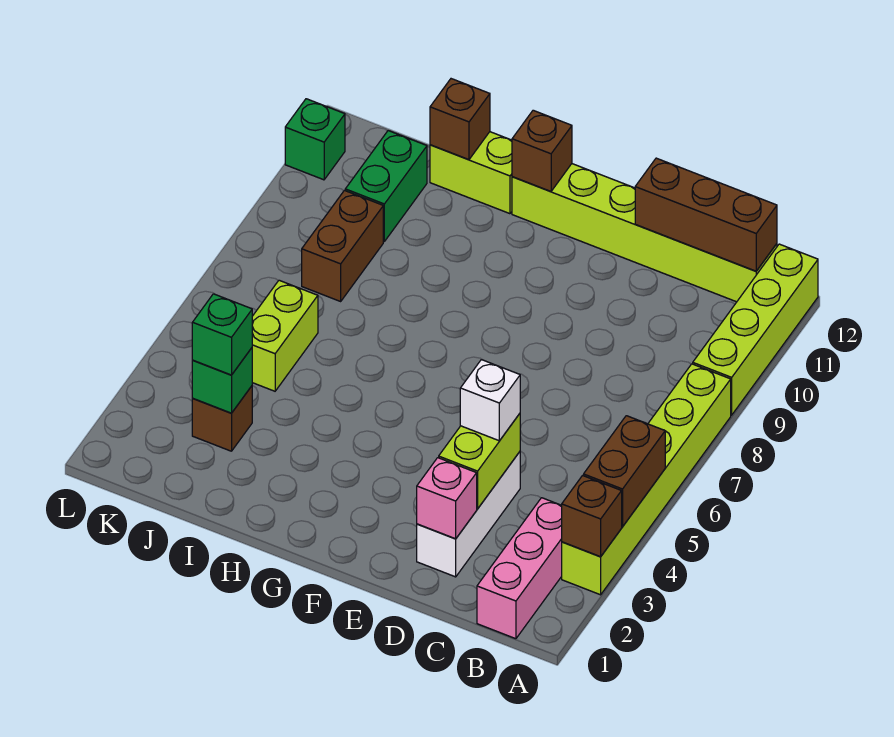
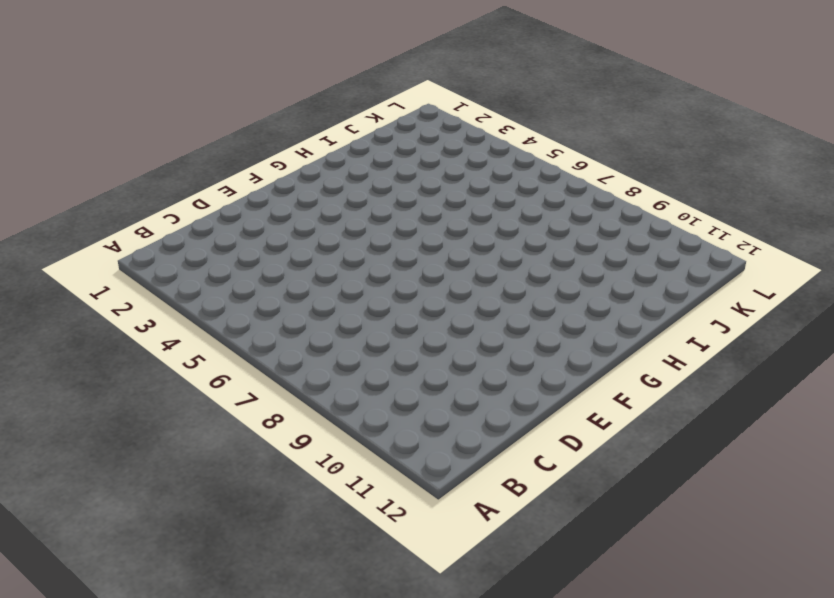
none -> lime brick A3:A8 level 1
none -> lime brick A9:A12 level 1
none -> pink brick B1:B3 level 1

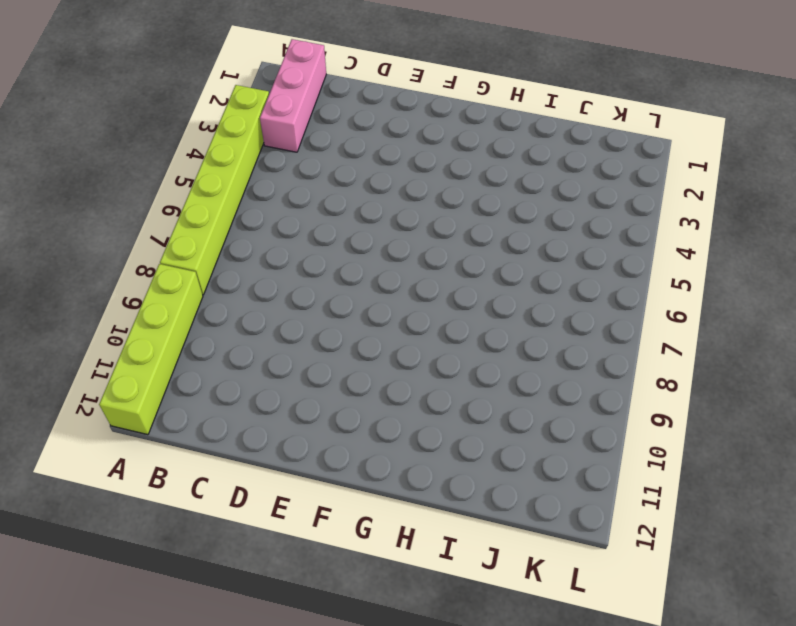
none -> lime brick B12:G12 level 1
none -> white brick D2:D4 level 1
none -> lime brick H12:I12 level 1

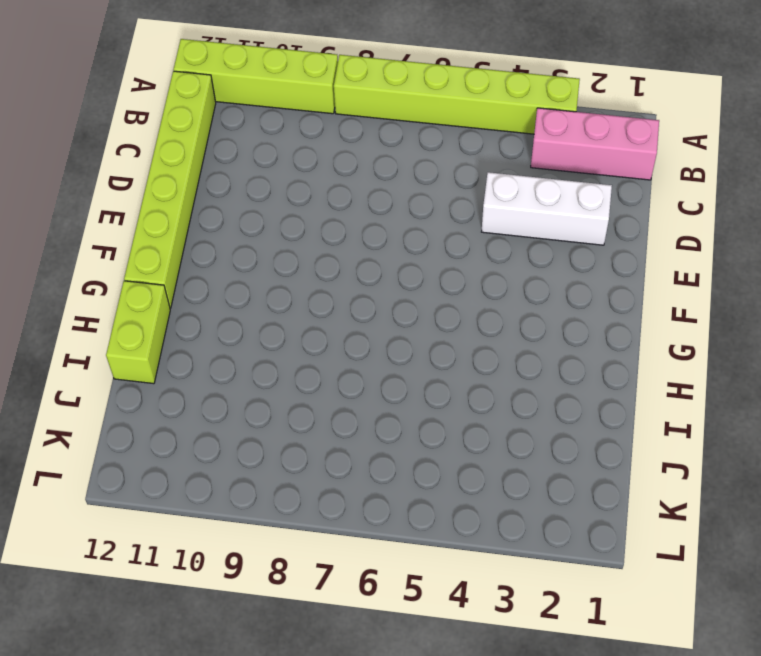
none -> brown brick J3 level 1
none -> lime brick J5:J6 level 1
none -> brown brick J8:J9 level 1

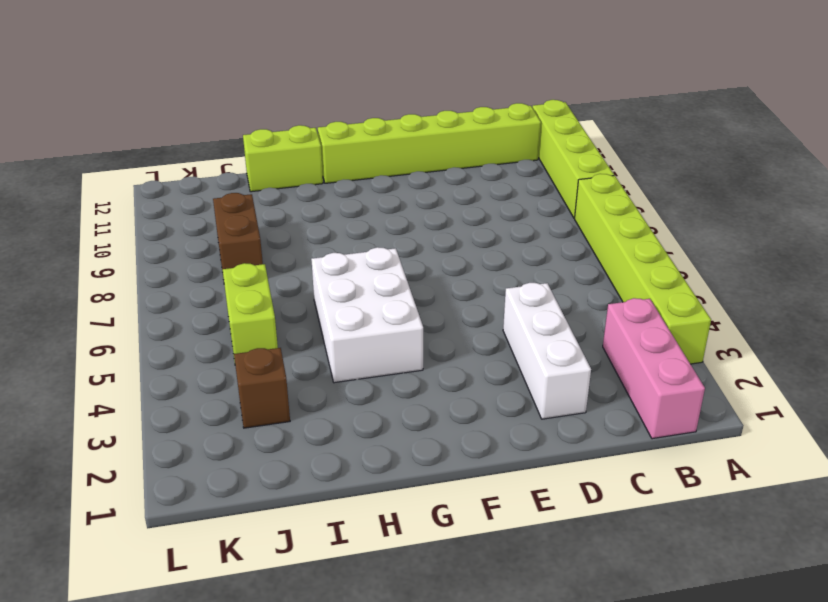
white brick G4:H6 level 1 -> none
none -> green brick J10:J11 level 1
none -> green brick L11 level 1
none -> brown brick A3 level 2

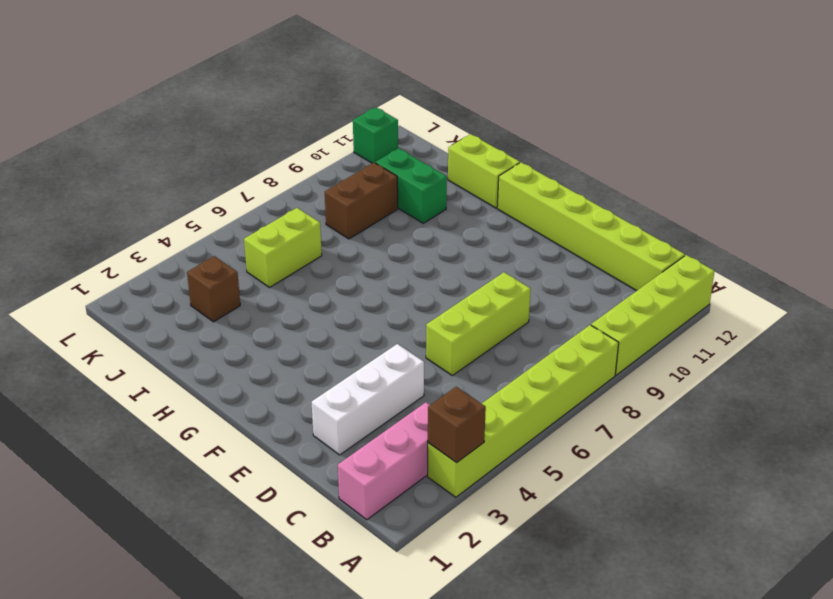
lime brick D6:D8 level 1 -> none
green brick I10:J10 level 1 -> green brick J10:J11 level 1
none -> brown brick A4:A5 level 2
none -> brown brick B12:D12 level 2
none -> pink brick D2 level 2

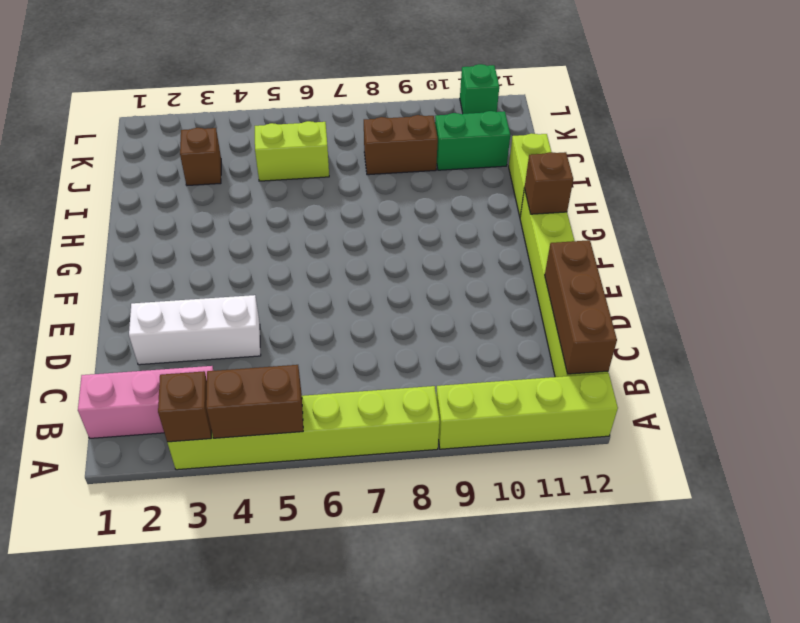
none -> pink brick D2 level 2
none -> lime brick D3:D4 level 2
none -> brown brick I12 level 2

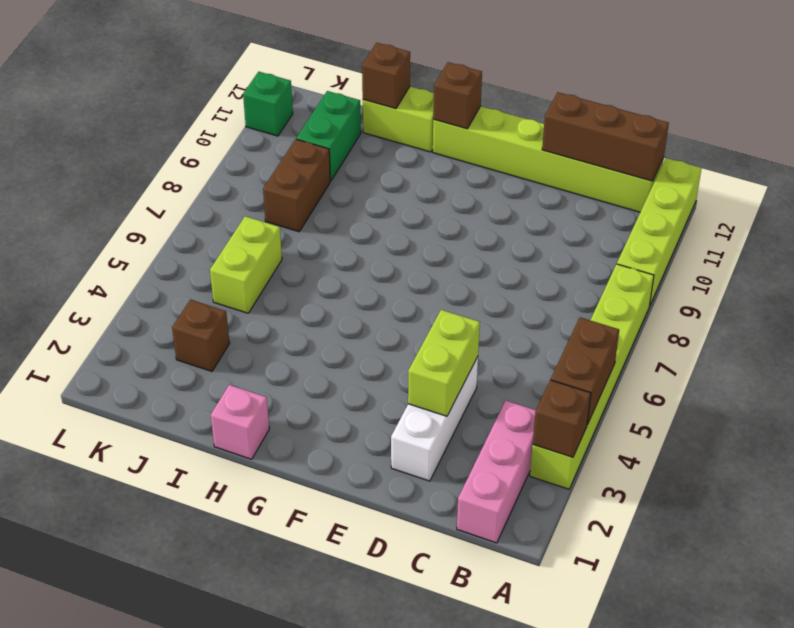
pink brick H1 level 1 -> pink brick D2 level 2
none -> green brick J3 level 2
none -> white brick D4 level 3
none -> green brick J3 level 3

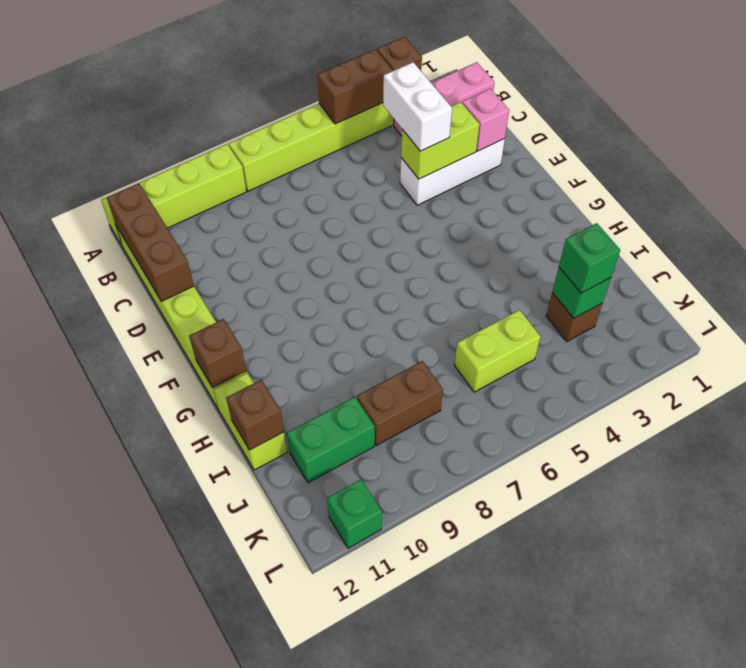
white brick C4:D4 level 3 -> white brick D4 level 3

